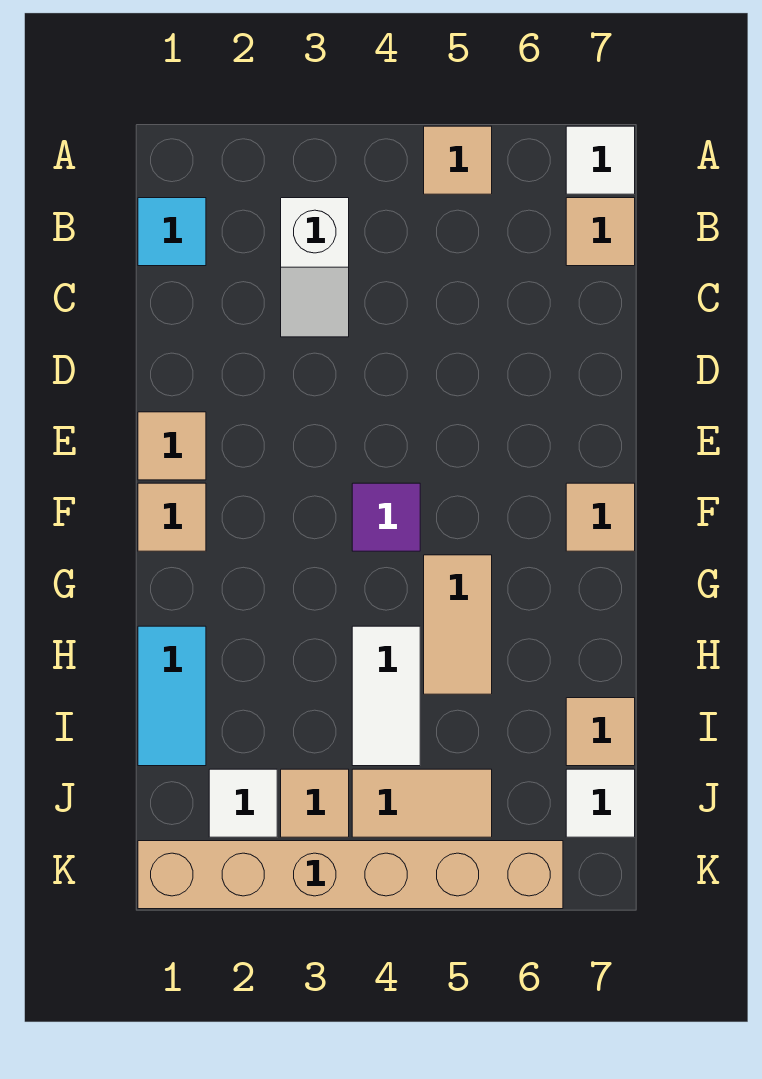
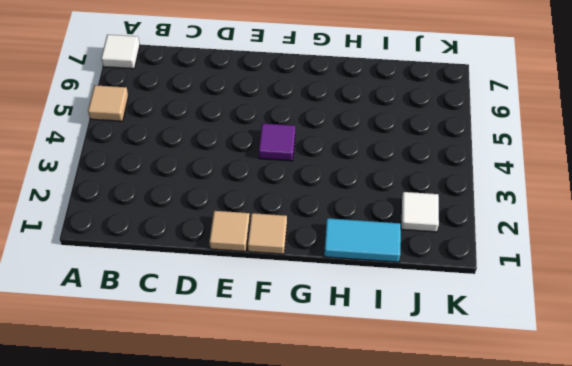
none -> cyan tile B1 level 1
none -> white slope B3:C3 level 1 top B
none -> tan tile B7 level 1

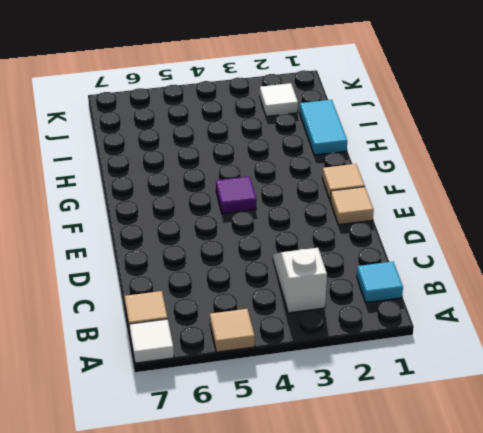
none -> tan tile F7 level 1
none -> tan tile G5:H5 level 1
none -> white tile H4:I4 level 1

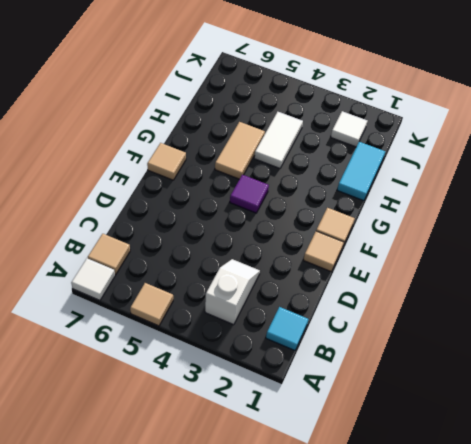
none -> tan tile I7 level 1
none -> tan tile J3 level 1
none -> tan tile J4:J5 level 1

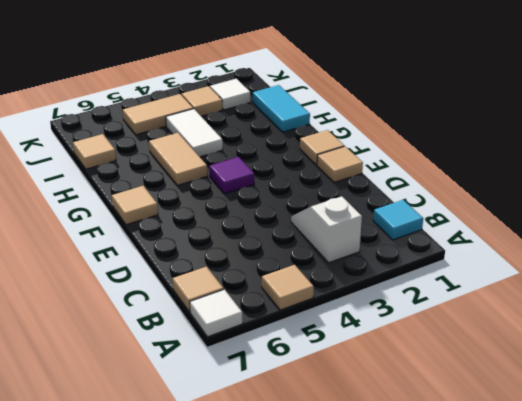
none -> white tile J7 level 1
none -> tan brick K1:K6 level 1

